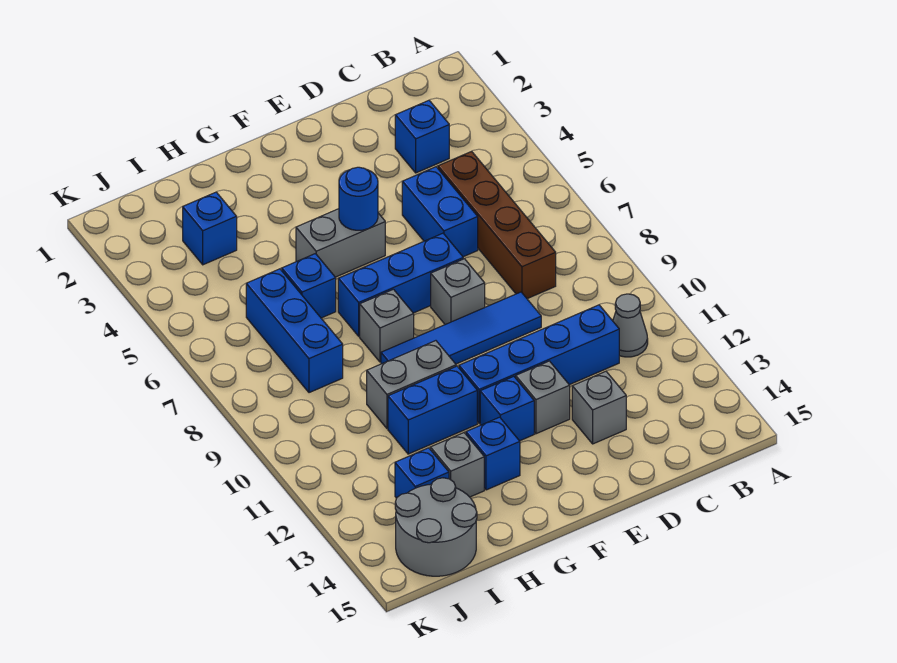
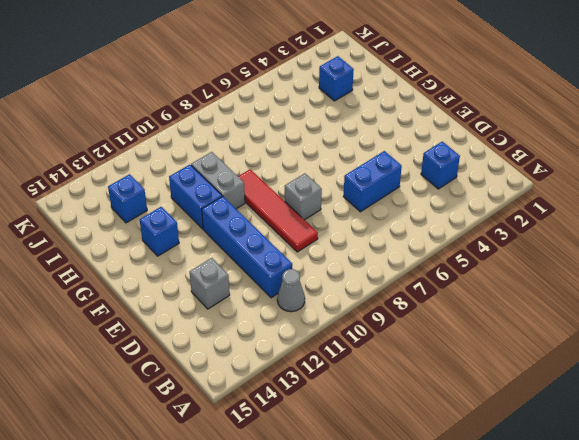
red tile D9:G9 level 1 -> blue tile D9:G9 level 1
none -> brown brick C5:C8 level 1
none -> blue brick E7:G7 level 1
none -> grey brick E12 level 1

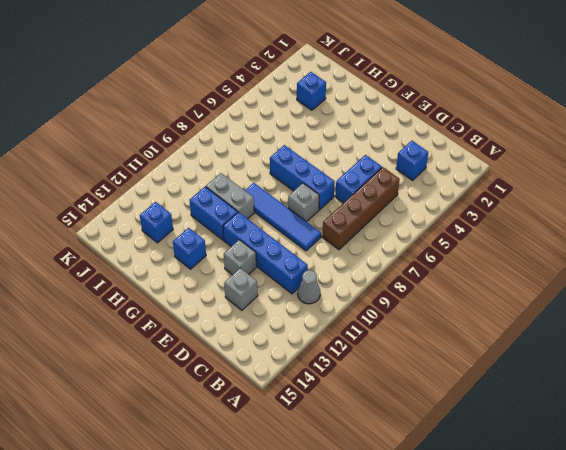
none -> grey brick F5:G5 level 1
none -> blue brick F12 level 1
none -> grey brick G8 level 1

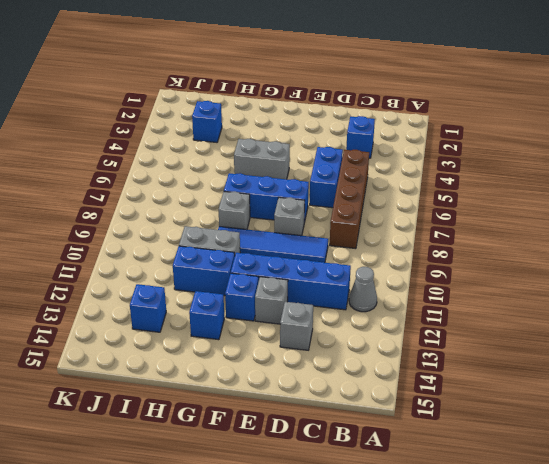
none -> blue brick H6 level 1
none -> grey brick H13 level 1
none -> blue brick I6:I8 level 1

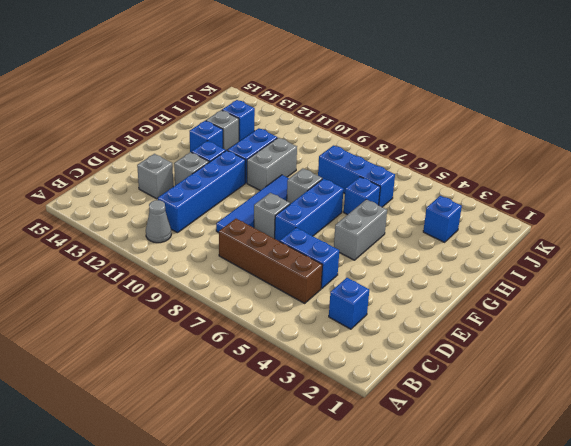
none -> grey round brick I14:J15 level 1
none -> blue round brick F5 level 2

